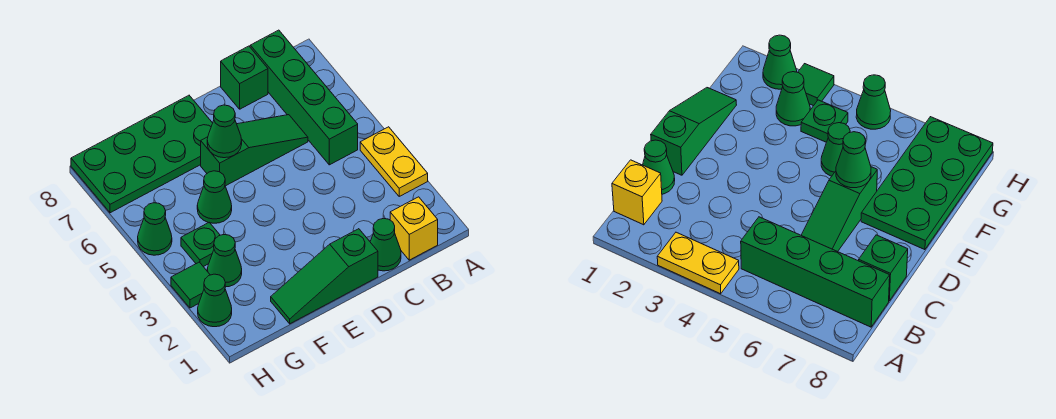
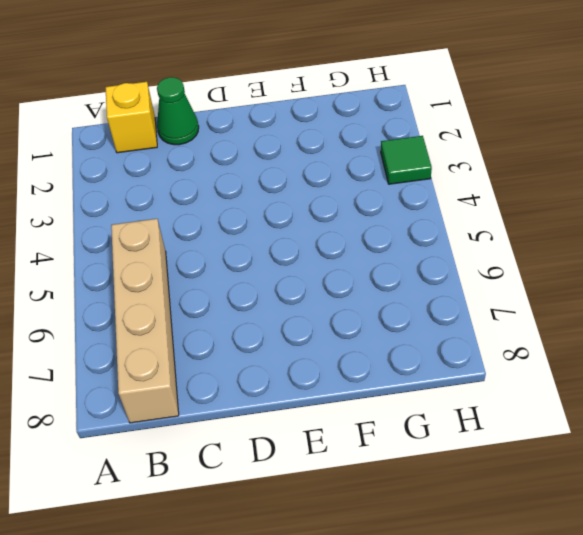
tan brick B5:B8 level 1 -> green brick B5:B8 level 1
none -> yellow plate A3:A4 level 1
none -> green slope C6:E6 level 1 top E
none -> green brick C8 level 1

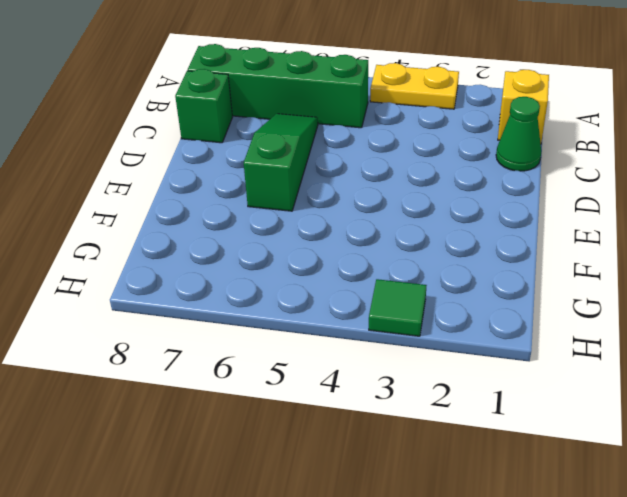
none -> green slope D1:F1 level 1 top D
none -> green plate E7:H8 level 1
none -> green cone F5 level 1

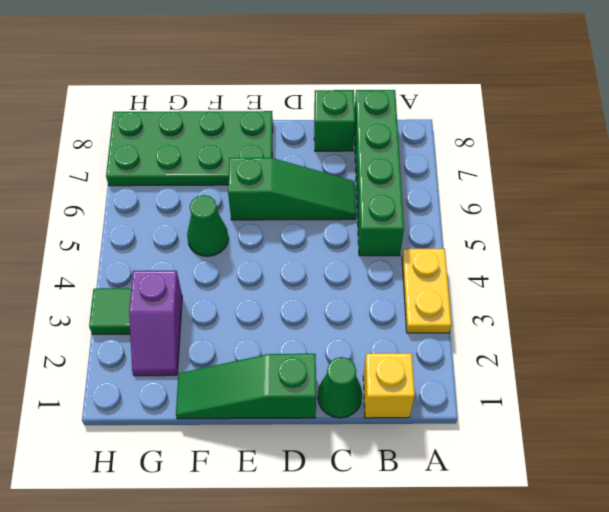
purple slope G2:G3 level 1 top 3 -> green cone G3 level 1
none -> green plate G4 level 1
none -> green cone H2 level 1
none -> green cone H5 level 1

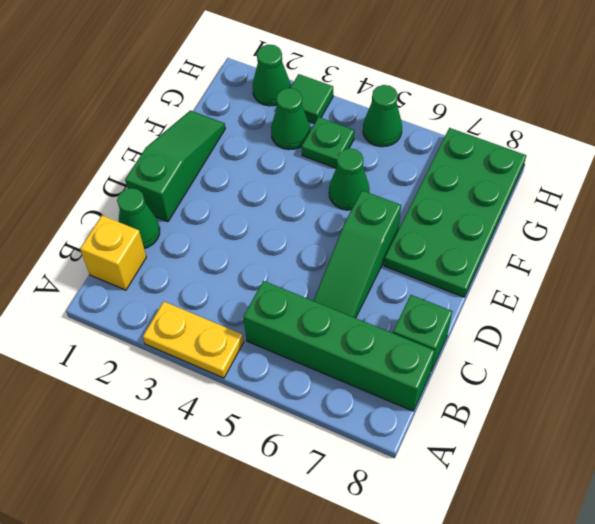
none -> green cone E6 level 2

